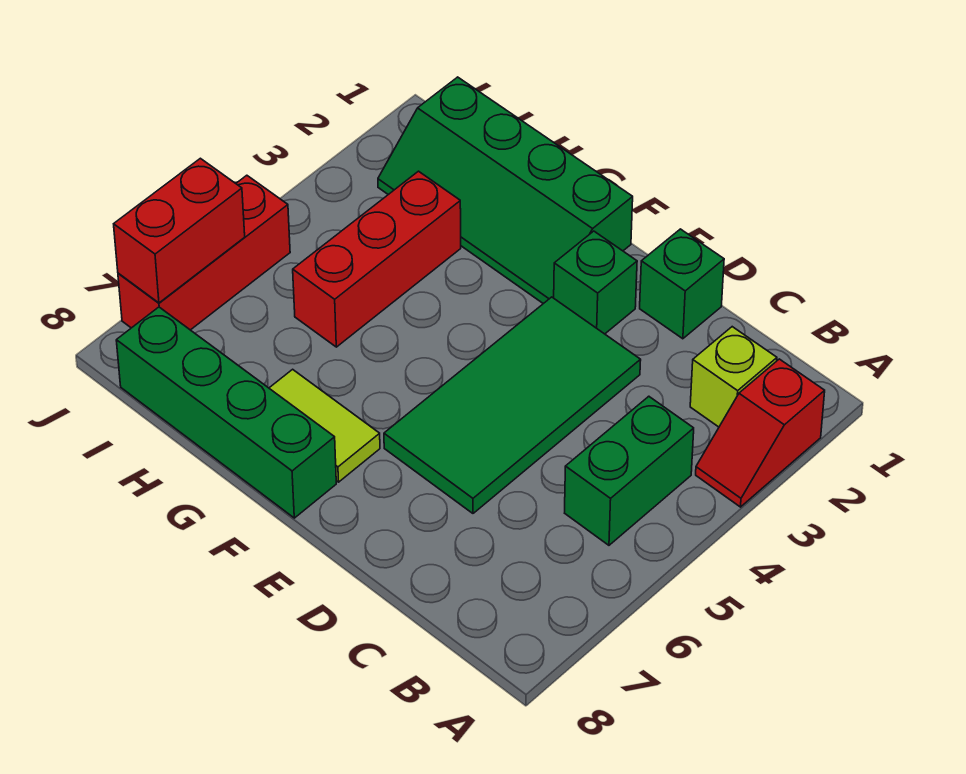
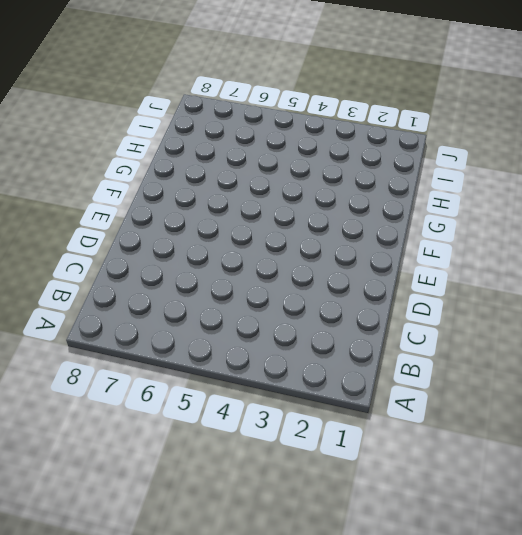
none -> red slope A2:A3 level 1 top 2
none -> lime brick B2 level 1
none -> green brick B4:B5 level 1

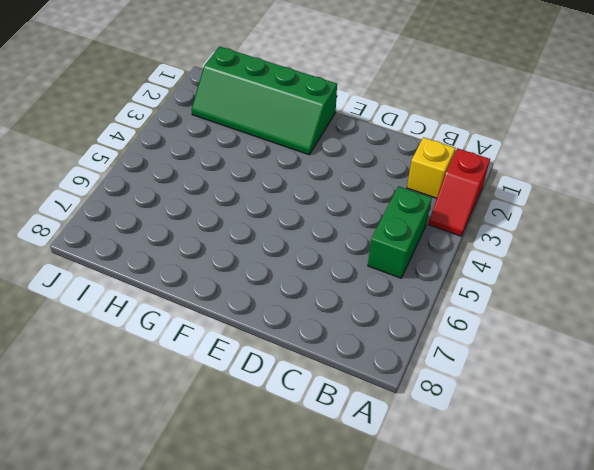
yellow brick B2 level 1 -> lime brick B2 level 1
none -> green brick D1 level 1
none -> green tile D3:E6 level 1
none -> green brick E2 level 1

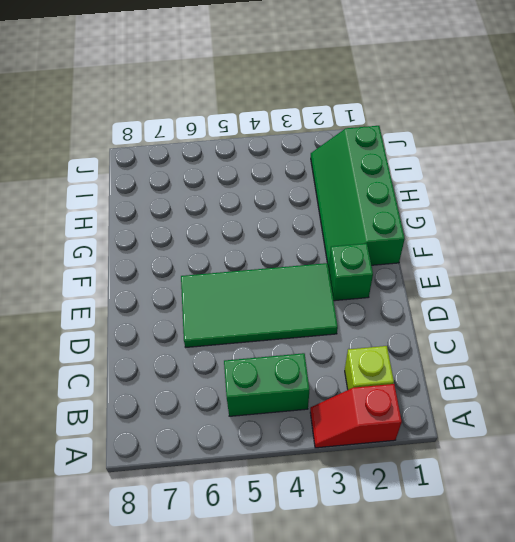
none -> green brick D1 level 1
none -> lime tile F7:G7 level 1
none -> green brick F8:I8 level 1

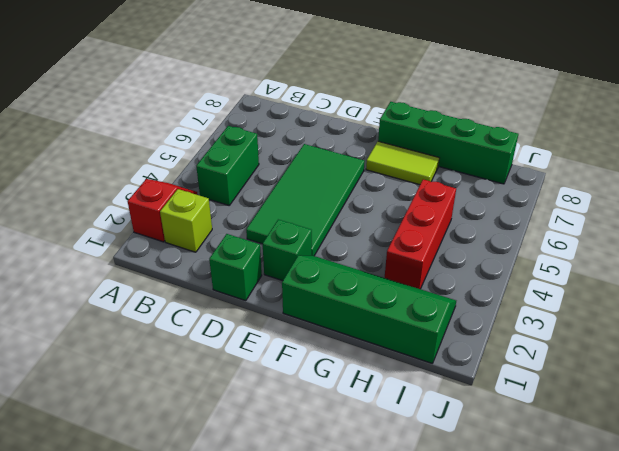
none -> red brick J5:J7 level 1
none -> red brick J6:J7 level 2

